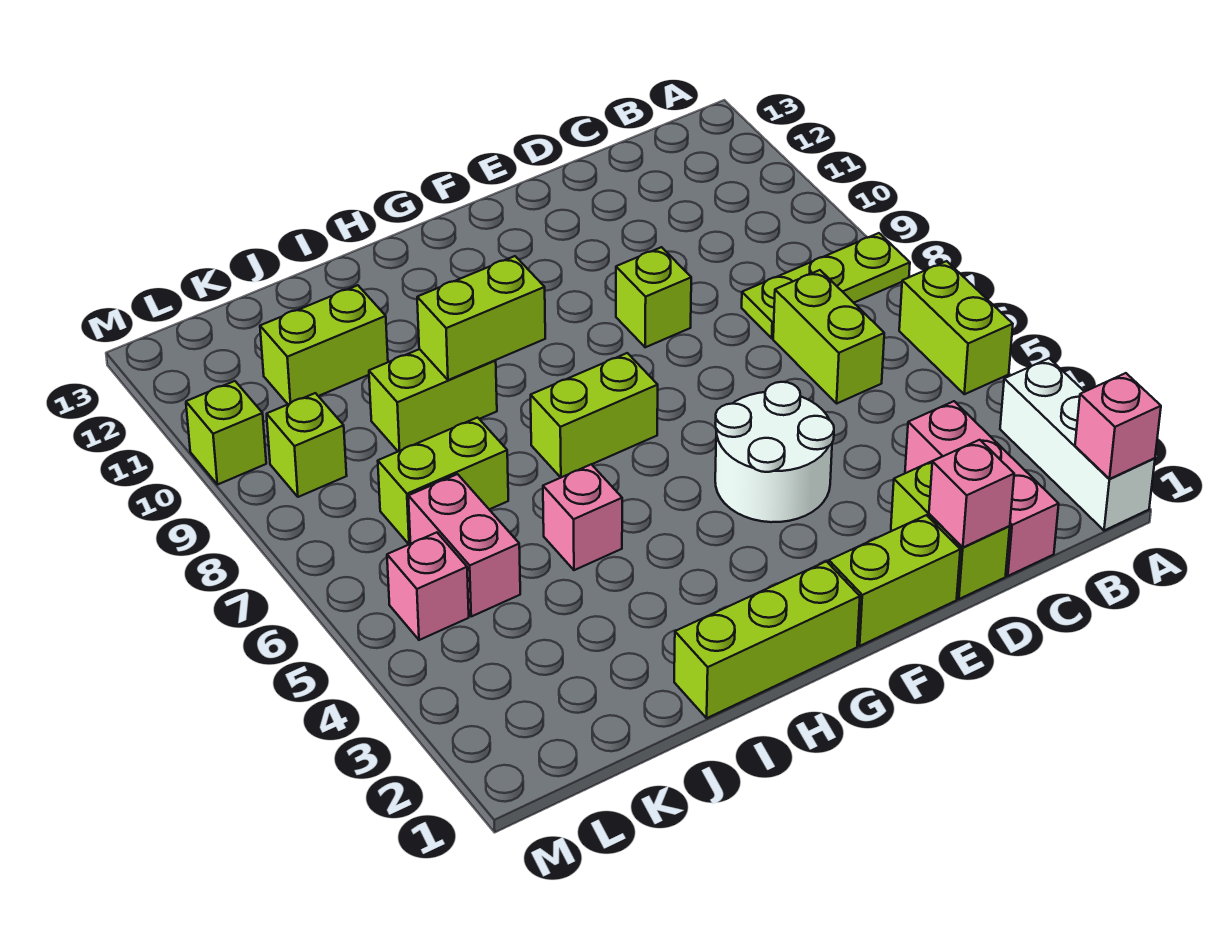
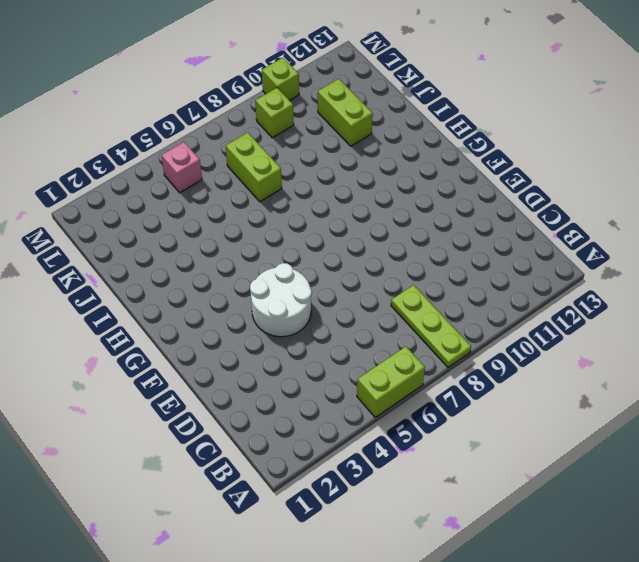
none -> white brick A1:A3 level 1
none -> pink brick C1:C3 level 1
none -> lime brick C6:C7 level 1

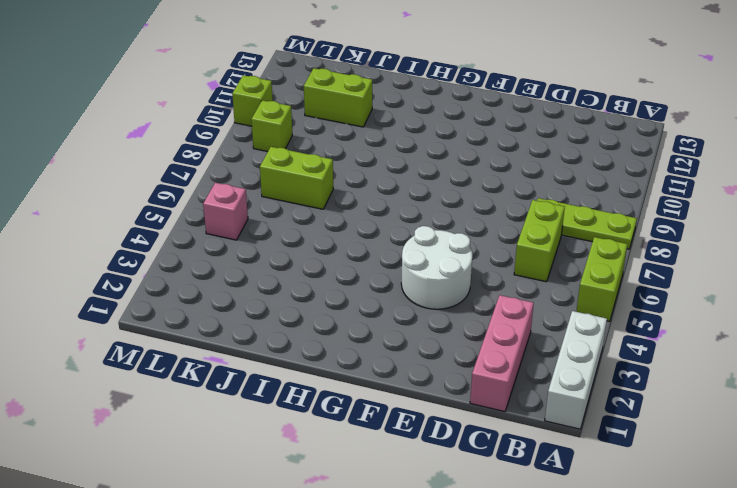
none -> lime brick D1:D2 level 1
none -> lime brick E1:F1 level 1
none -> lime brick E9 level 1

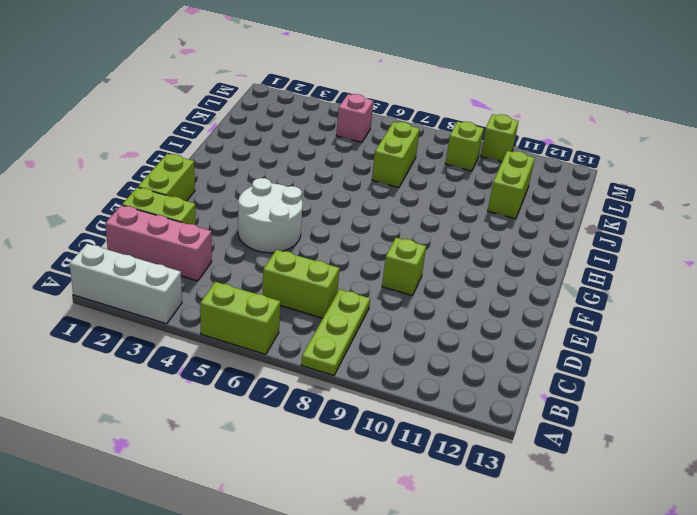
none -> lime brick G1:I1 level 1
none -> lime brick G7:H7 level 1
none -> pink brick I5 level 1

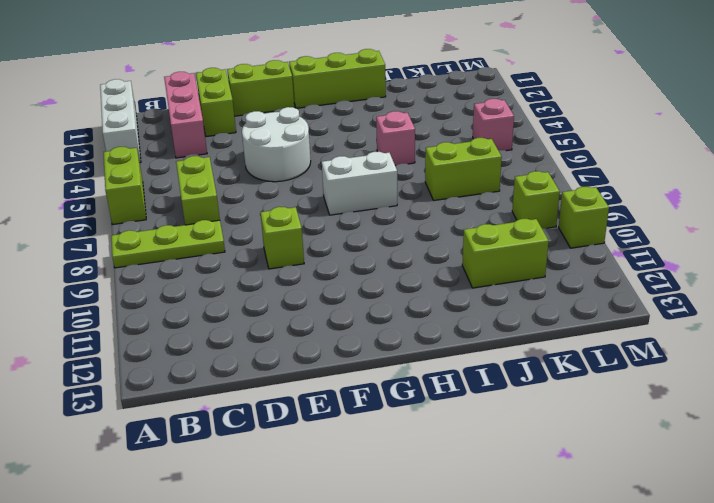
white brick G7:H7 level 1 -> lime brick G7:H7 level 1
none -> lime brick I9:J9 level 1
none -> pink brick K5:K6 level 1
none -> pink brick A1 level 2

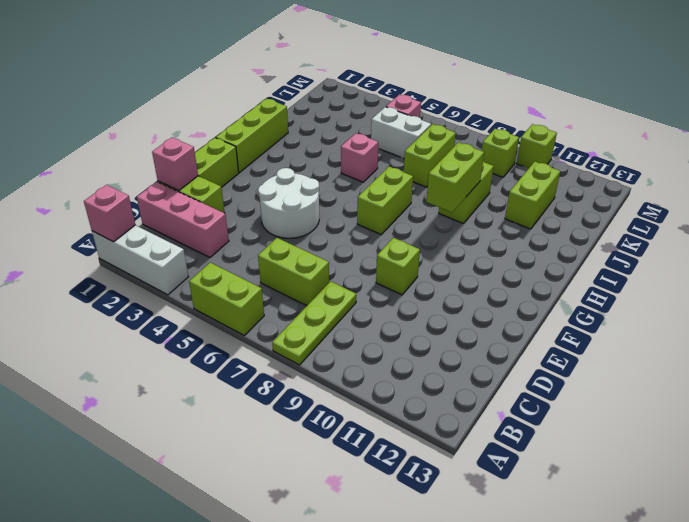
white brick K5:K6 level 1 -> pink brick K5:K6 level 1

